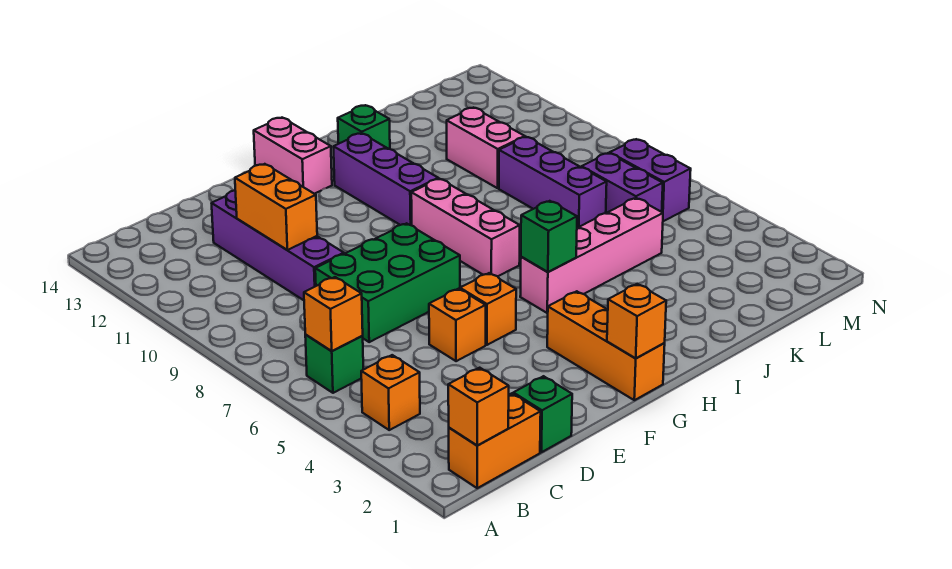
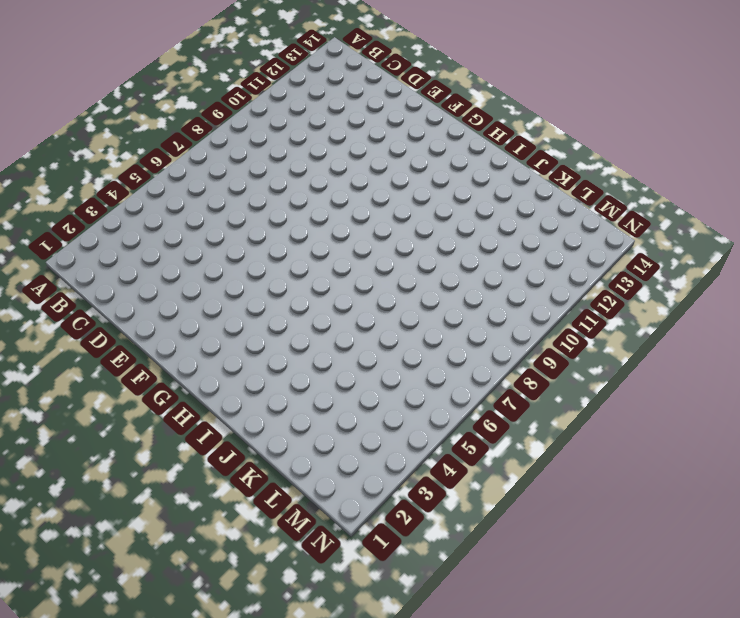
none -> orange brick B1:C1 level 1
none -> orange brick B4 level 1
none -> green brick B6 level 1

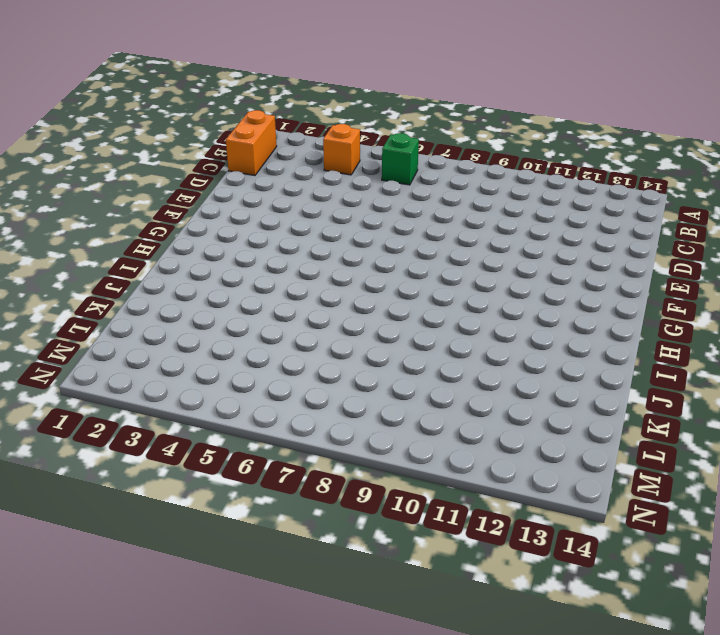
none -> green brick D1 level 1
none -> green brick D7:F8 level 1
none -> purple brick D9:D12 level 1

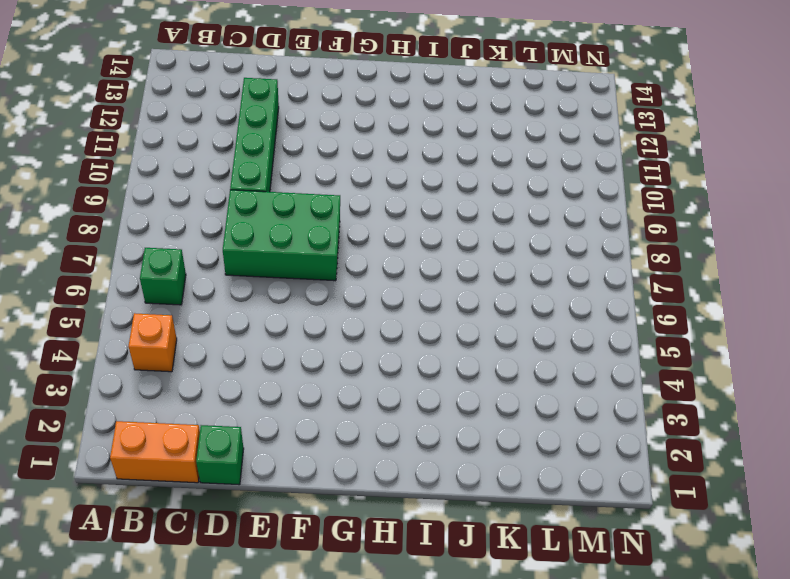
green brick D9:D12 level 1 -> purple brick D9:D12 level 1
none -> orange brick E5 level 1
none -> orange brick F5 level 1
none -> orange brick G1:G3 level 1

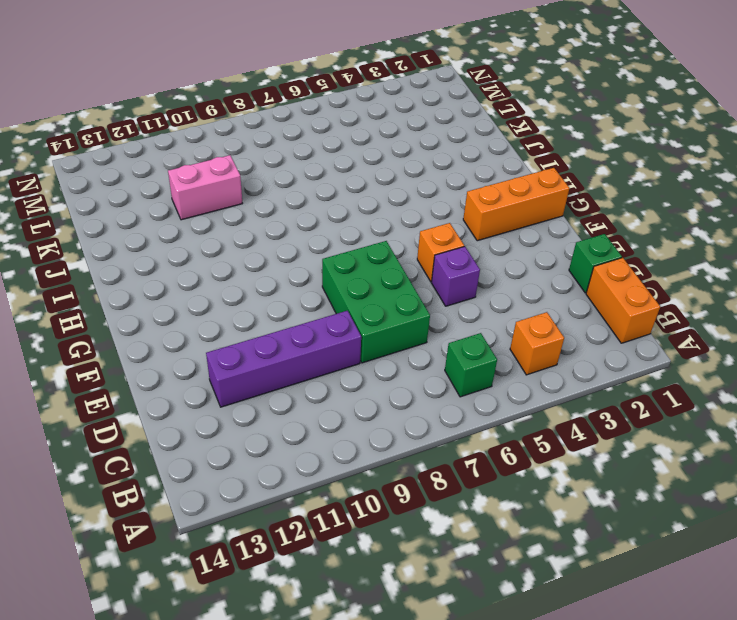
purple brick E5 level 1 -> orange brick E5 level 1
none -> pink brick G13:G14 level 1
none -> pink brick H5:K5 level 1
none -> pink brick H7:H9 level 1

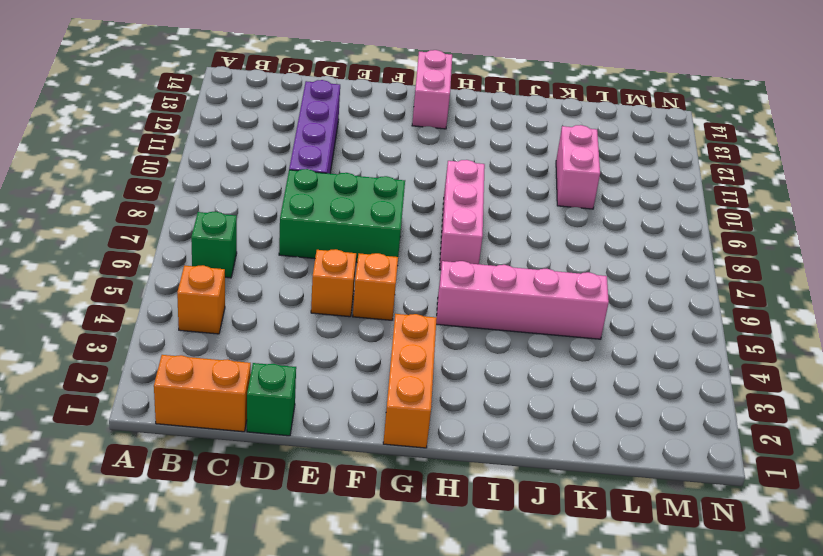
none -> purple brick H10:H12 level 1
none -> green brick I13 level 1
none -> purple brick K7:K9 level 1

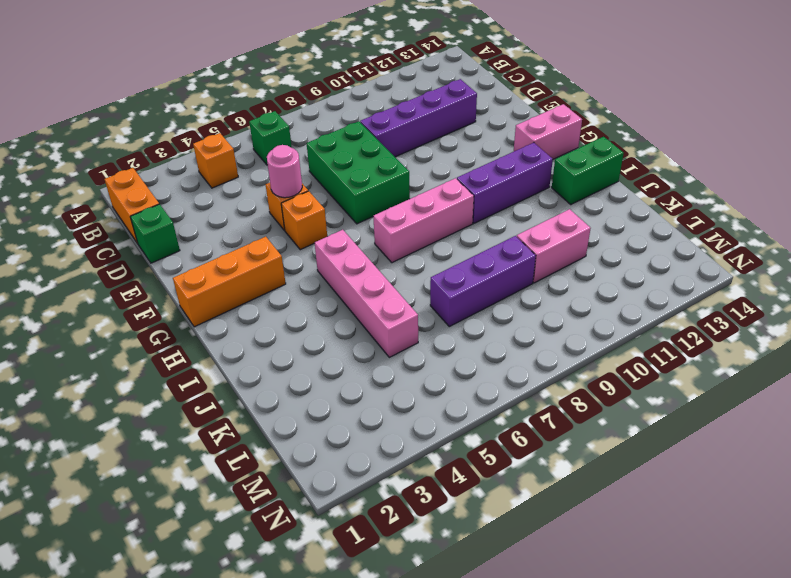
pink round brick E5 level 2 -> none
green brick I13:I14 level 1 -> green brick I13 level 1
none -> purple brick L6:L7 level 1
none -> purple brick M6:M7 level 1
none -> orange brick B1 level 2

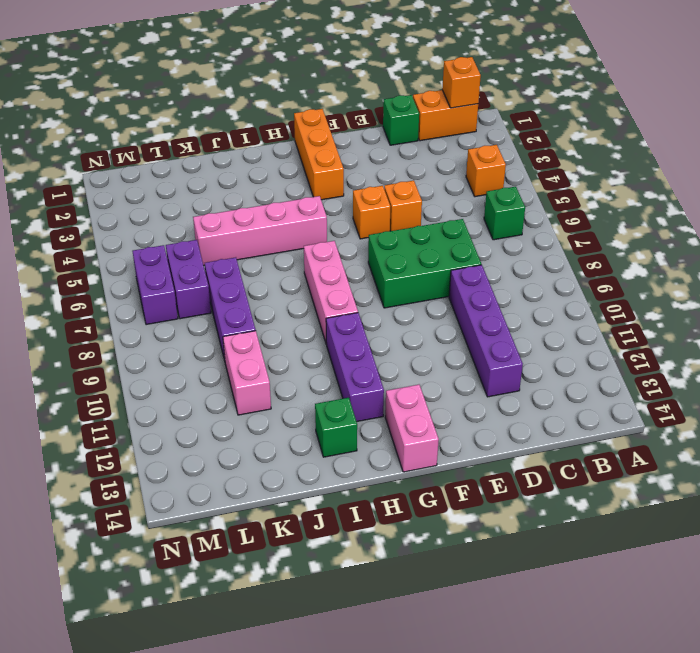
none -> orange brick B6 level 2
none -> orange brick D10:D11 level 2
none -> orange brick G1 level 2

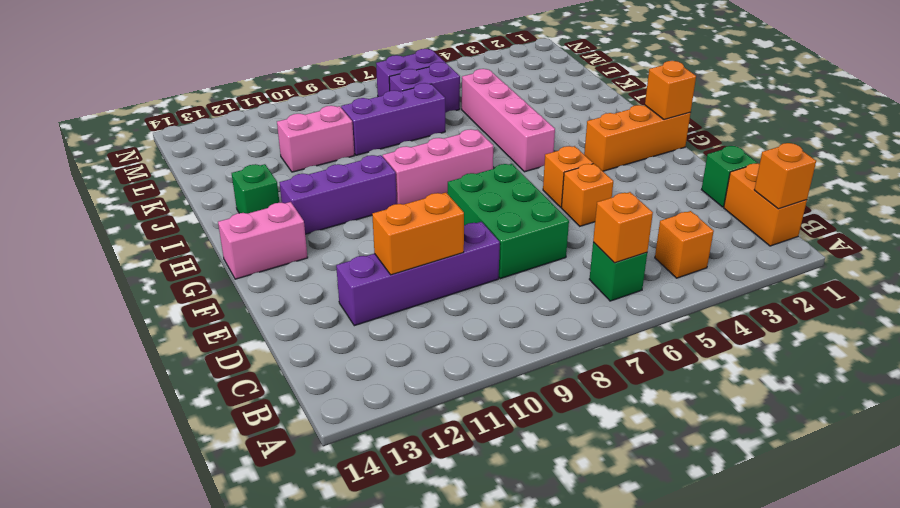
none -> green brick H5 level 2

